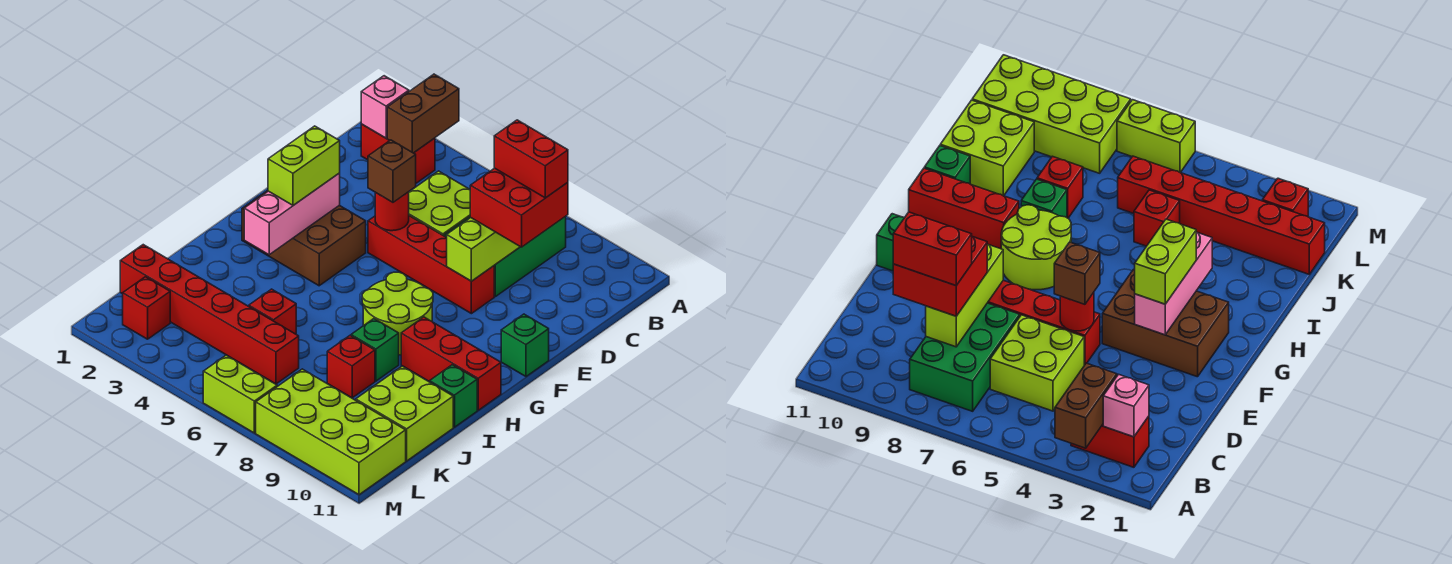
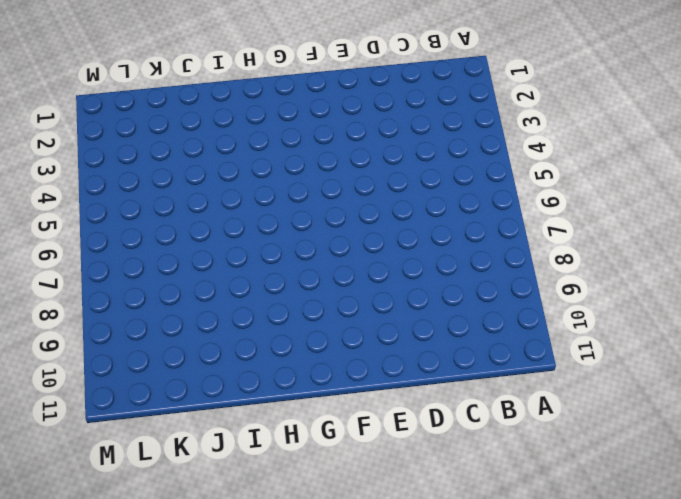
none -> red brick B2:B3 level 1
none -> green brick B7:D8 level 1
none -> lime brick C5:D6 level 1

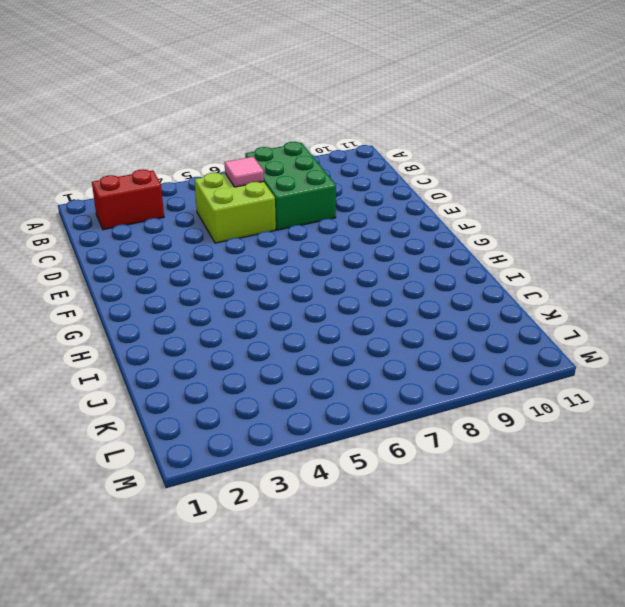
pink tile C6 level 2 -> none
none -> red brick E5:E8 level 1
none -> brown brick F2:G4 level 1
none -> green brick F11 level 1

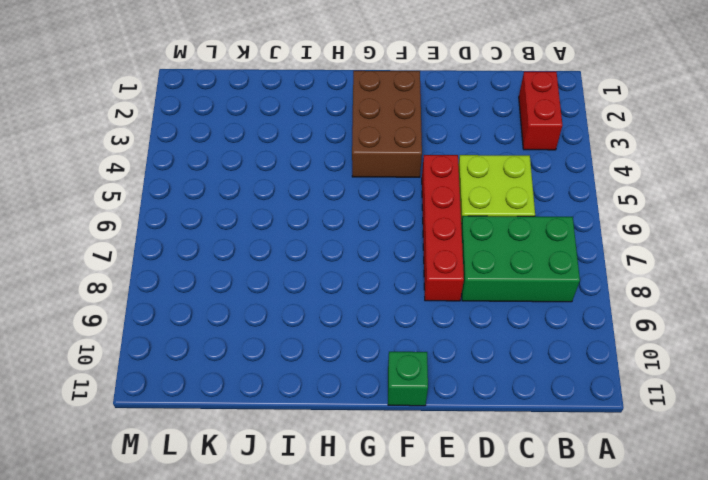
none -> lime round brick G7:H8 level 1
none -> red brick H9:H11 level 1
none -> green brick I8 level 1

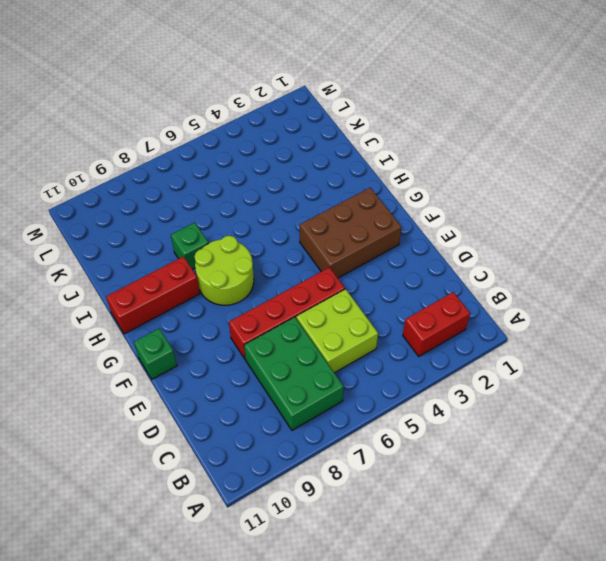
none -> green brick I11 level 1
none -> red brick J5 level 1
none -> red brick J8 level 1

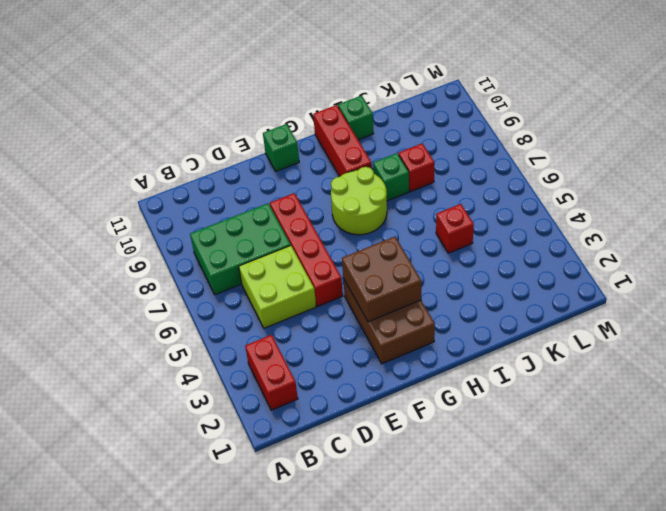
brown brick F3:G4 level 2 -> pink brick F3:H3 level 2
none -> lime brick J10:K11 level 1
none -> red brick K1:K6 level 1
none -> red brick L2 level 1

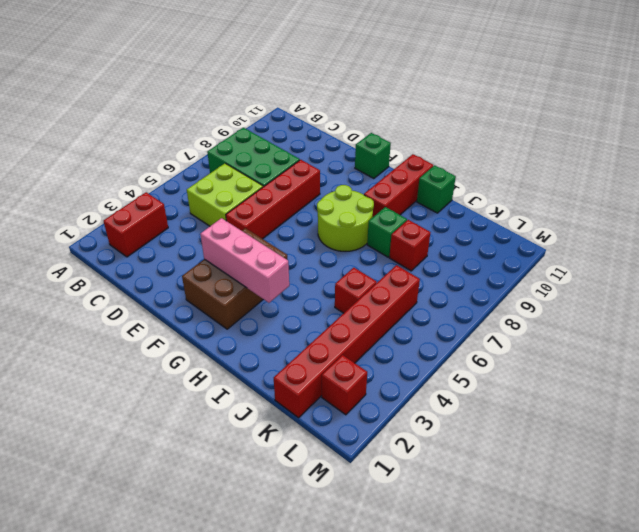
none -> lime brick J10:K11 level 1
none -> lime brick L8:M11 level 1
none -> lime brick M6:M7 level 1

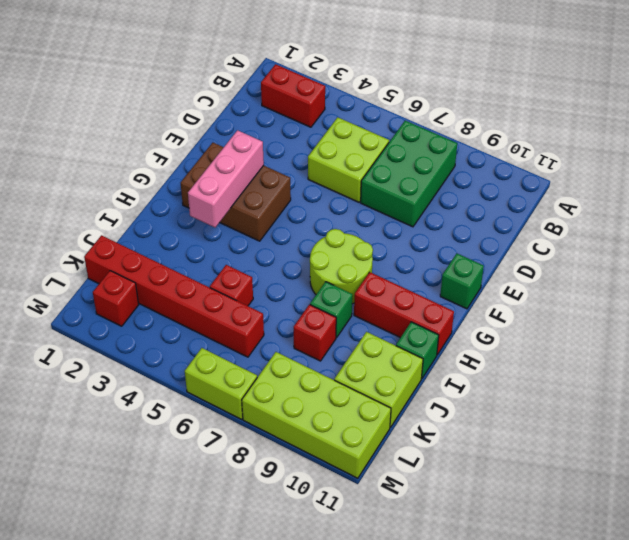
none -> red brick E5:E8 level 1
none -> brown brick A3:B3 level 2
none -> pink brick B2 level 2

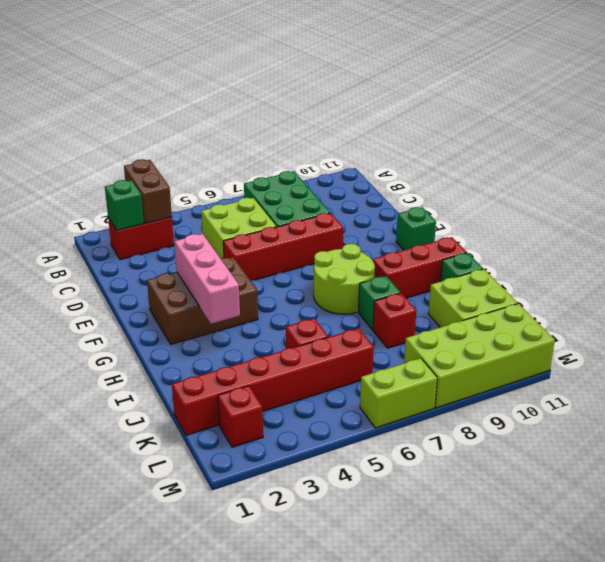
green brick B2 level 2 -> pink brick B2 level 2
none -> lime brick C8:E8 level 2
none -> red round brick E5 level 2
none -> red brick C8:D9 level 3

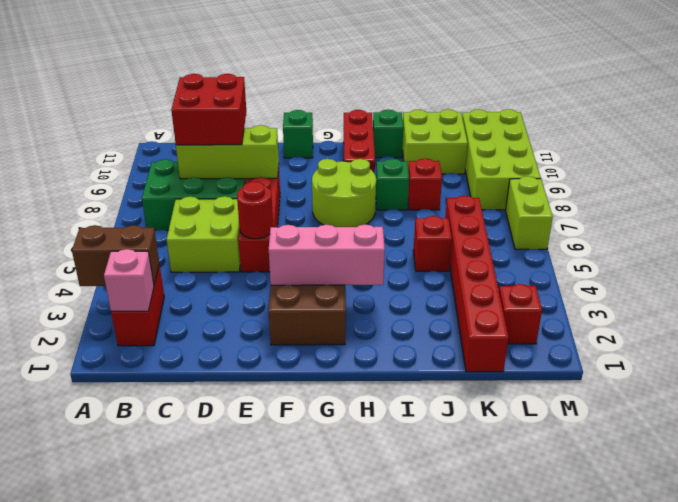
none -> brown brick E5 level 3
none -> lime brick F3:G3 level 3
none -> red brick C8:C9 level 4

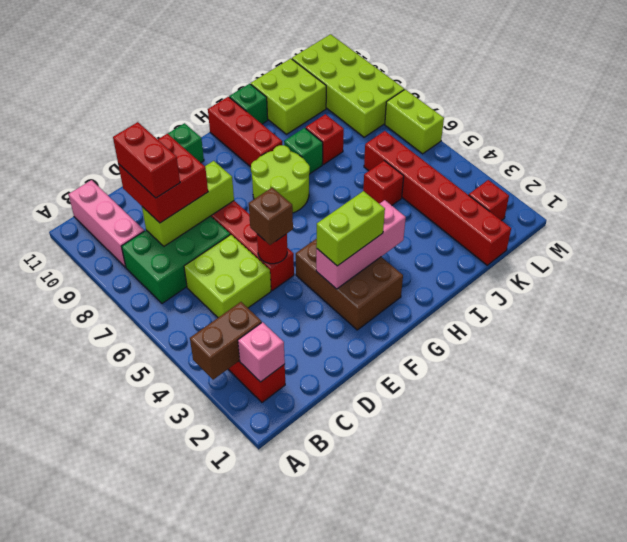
pink brick B9:B11 level 1 -> none

